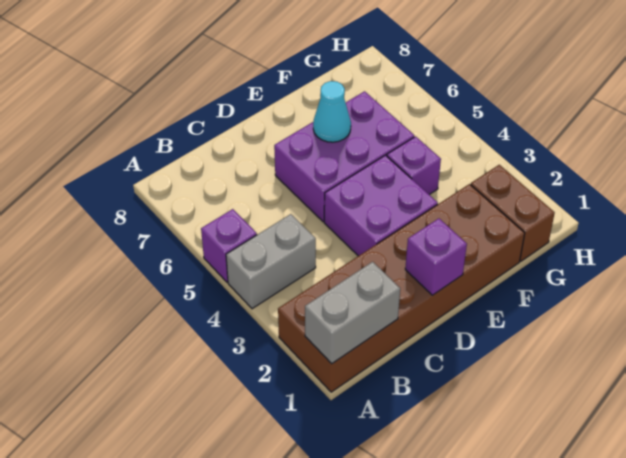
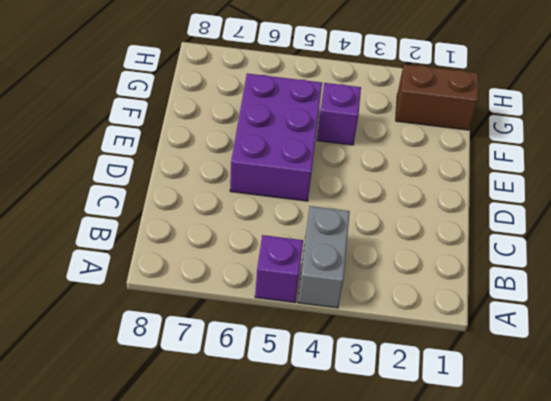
none -> brown brick A1:F2 level 1
none -> purple brick D3:E4 level 1

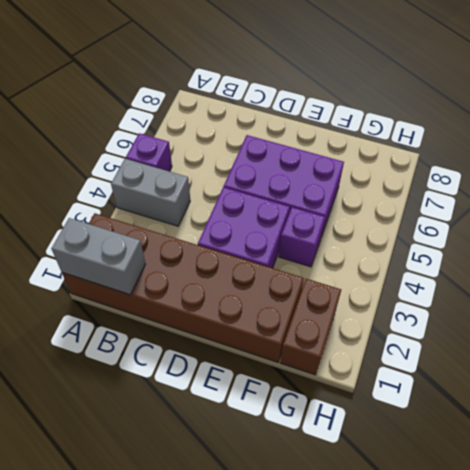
none -> purple brick D1 level 2
none -> cyan cone E6 level 2

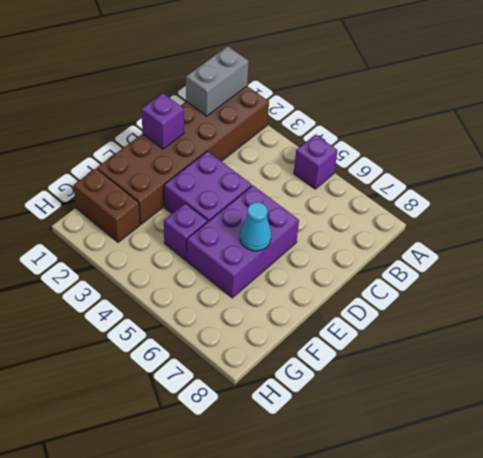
none -> grey brick A4:B4 level 1

